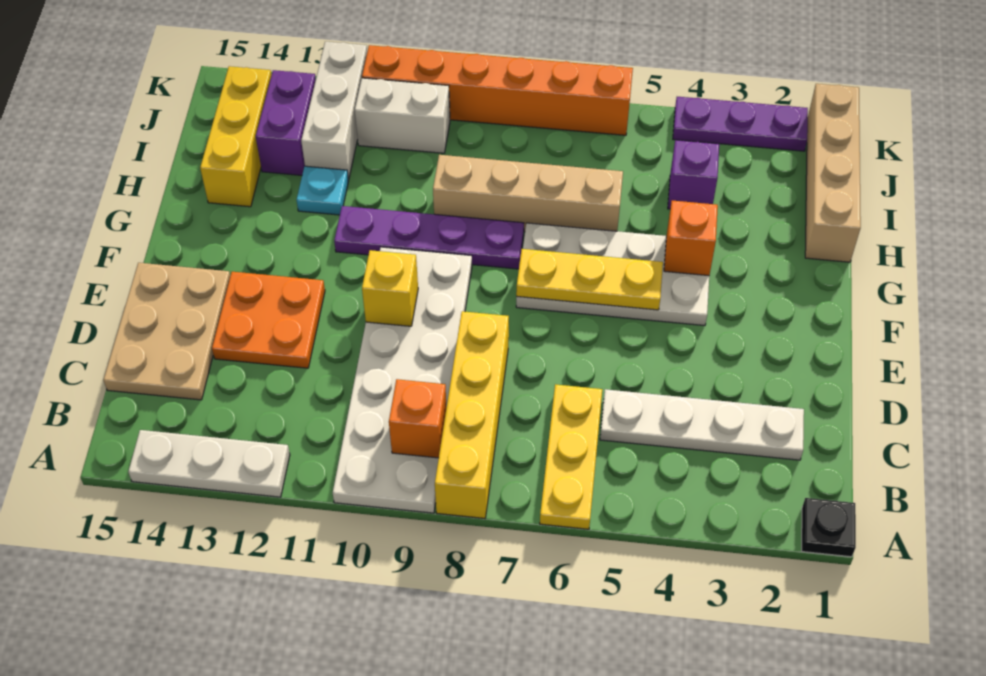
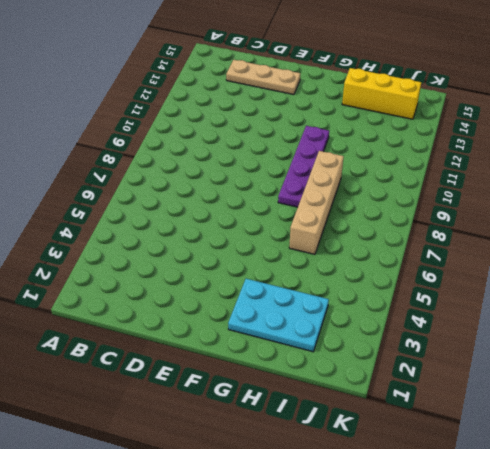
tan plate C14:E14 level 1 -> tan plate C14:E15 level 1
cyan plate G2:I3 level 1 -> none
none -> black plate A1 level 1
none -> yellow plate A6:C6 level 1
none -> yellow brick A8:D8 level 1

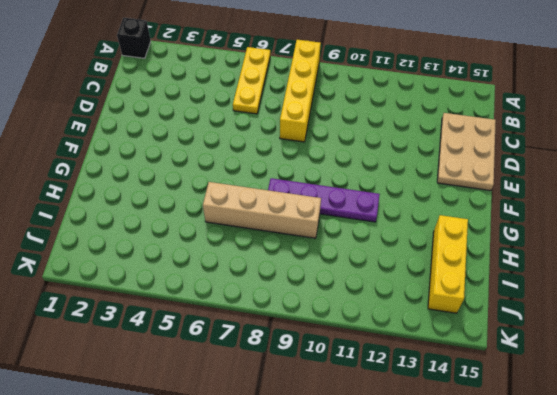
black brick A1 level 1 -> black plate A1 level 1
none -> white plate A9:F10 level 1
none -> white plate A12:A14 level 1
none -> white plate C2:C5 level 1

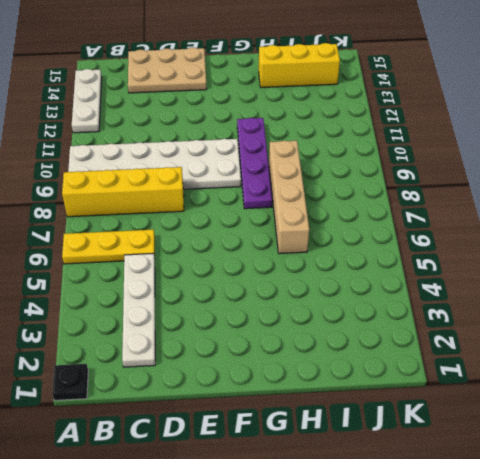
none -> orange plate D12:E13 level 1
none -> white plate F4:G7 level 1
none -> tan brick H1:K1 level 1

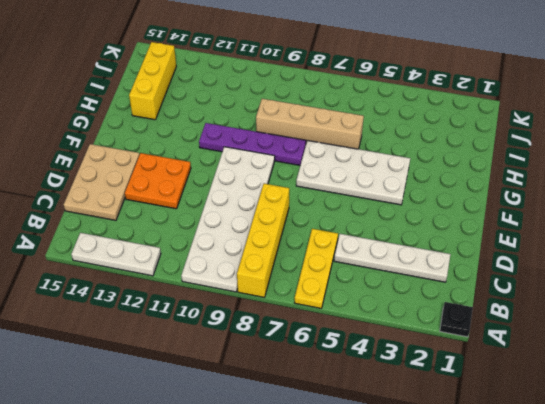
none -> tan brick H1:K1 level 1
none -> cyan plate H12 level 1
none -> purple brick I4 level 1

